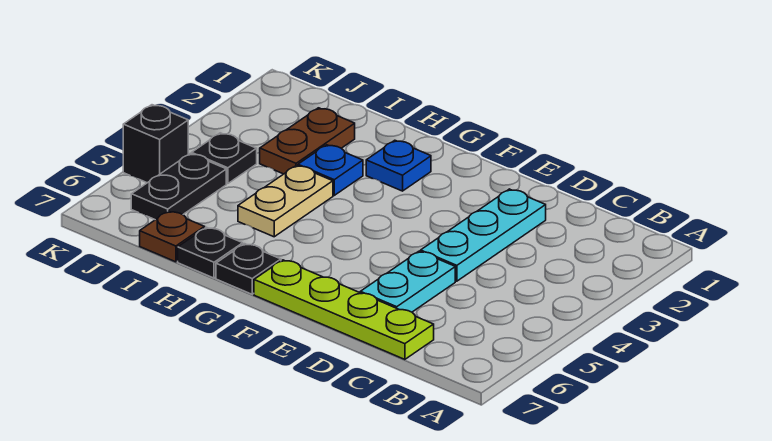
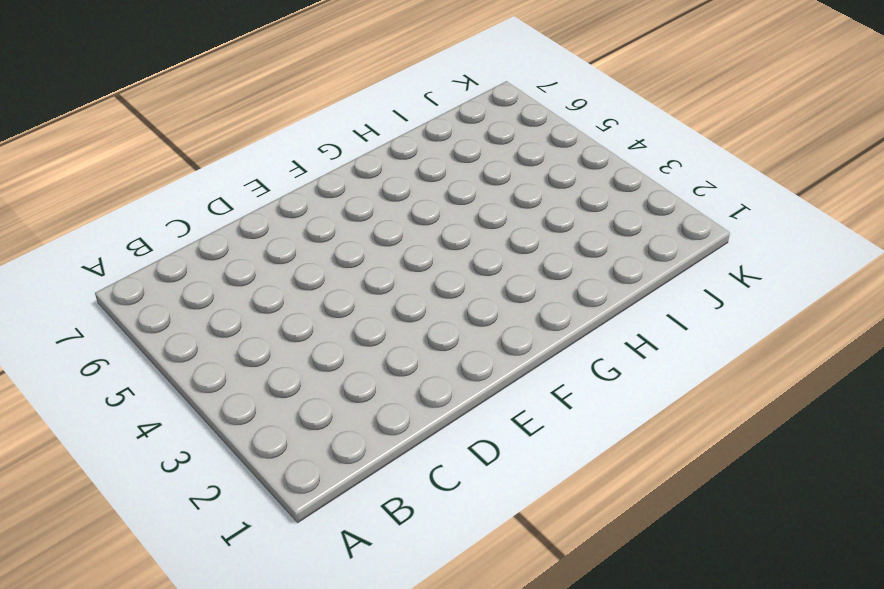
none -> lime plate C7:F7 level 1
none -> cyan plate D2:D4 level 1
none -> cyan plate D5:D6 level 1

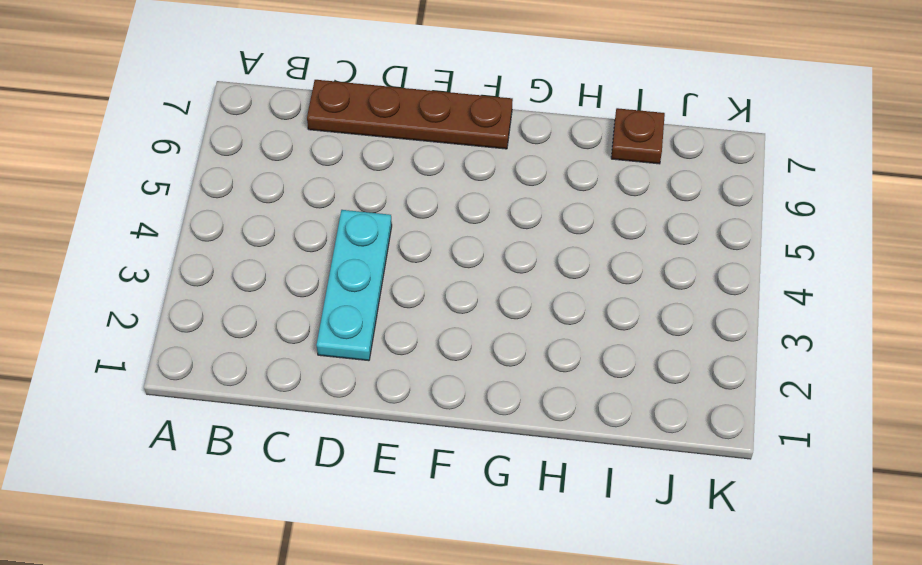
brown plate C7:F7 level 1 -> lime plate C7:F7 level 1
none -> cyan plate D5:D6 level 1
none -> blue plate G2 level 1
none -> black plate G7 level 1

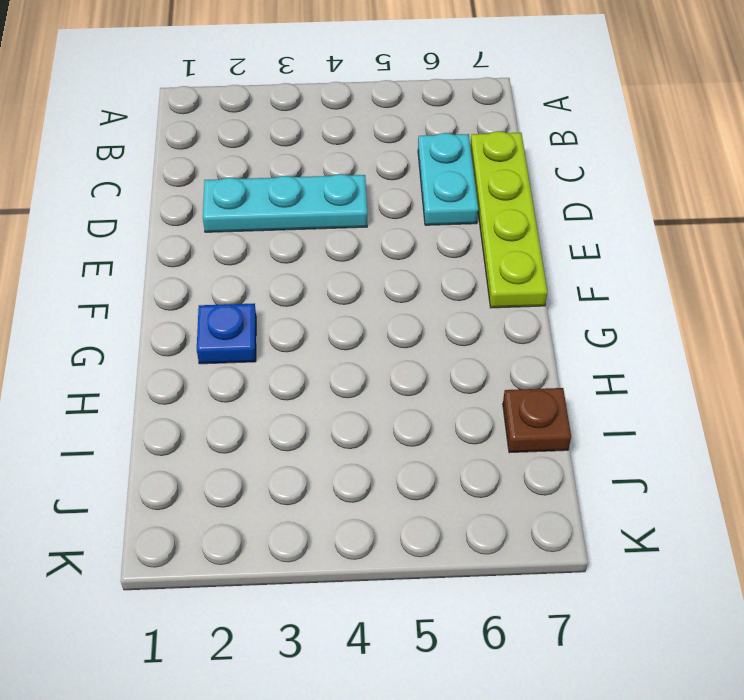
cyan plate C6:D6 level 1 -> cyan plate D5:D6 level 1
none -> black plate G7 level 1
none -> blue plate H3 level 1
none -> tan plate H4:H5 level 1

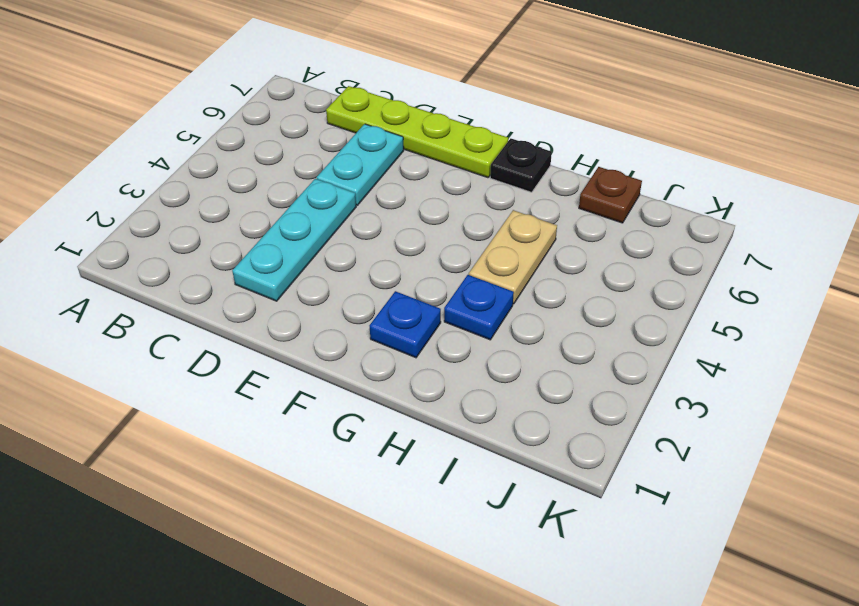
none -> black plate H7 level 1
none -> brown plate I2:I3 level 1
none -> black plate J4 level 1

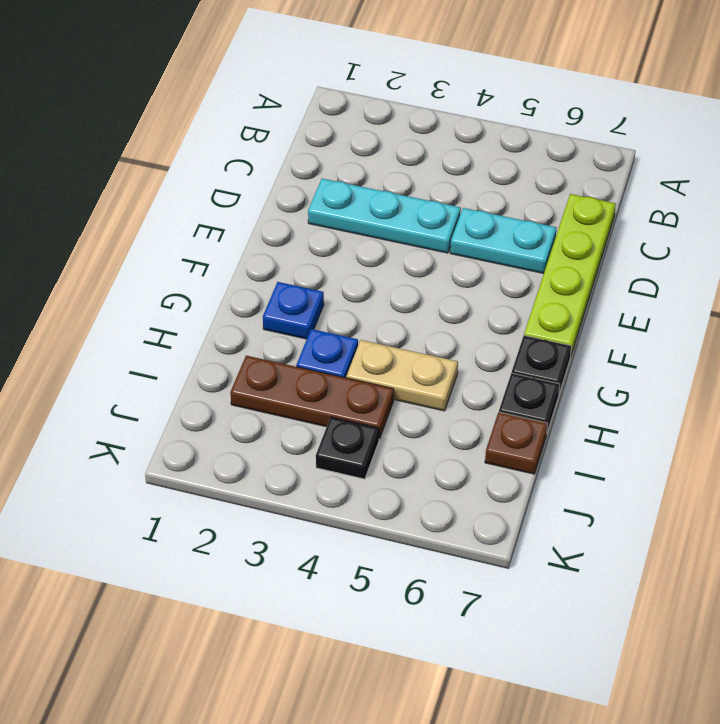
brown plate I2:I4 level 1 -> brown plate I2:I3 level 1
none -> black plate J5:J6 level 1
none -> black brick K5 level 1

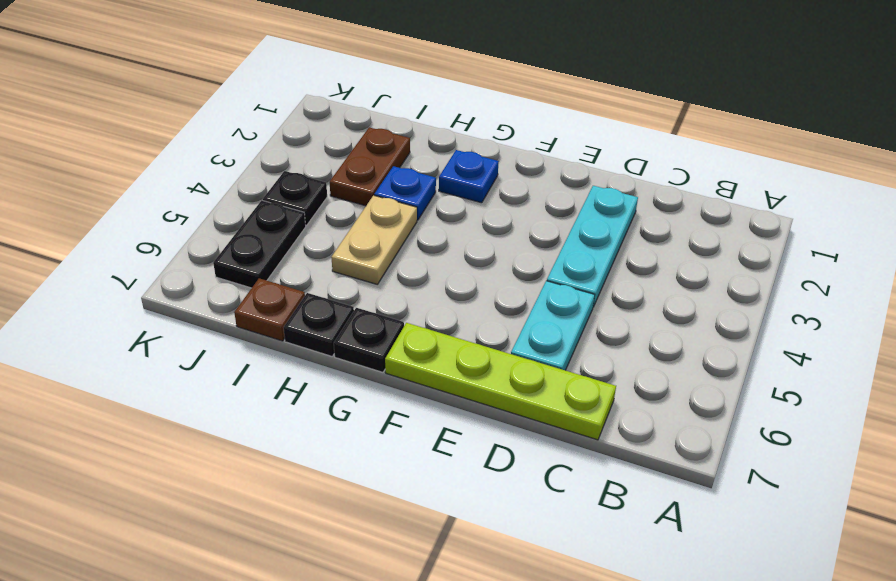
none -> black brick K5 level 1

